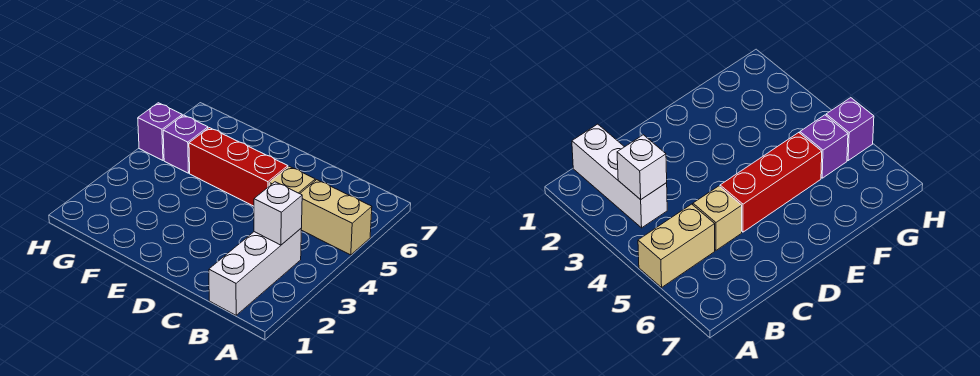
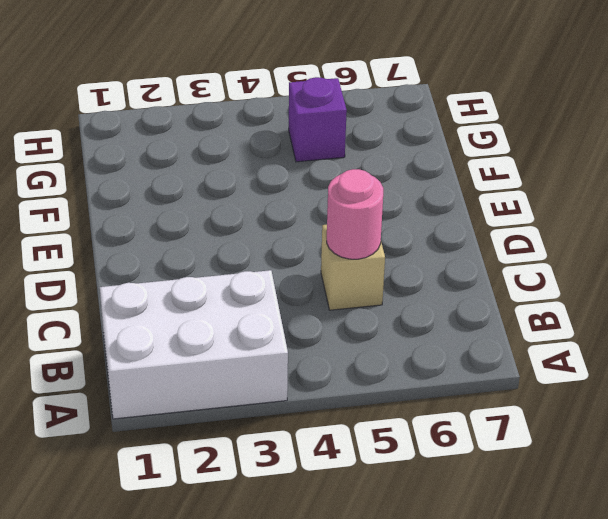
white brick A1:B3 level 1 -> white brick B1:B3 level 1
pink round brick C5 level 2 -> none
none -> tan brick A5:B5 level 1
none -> red brick D5:F5 level 1

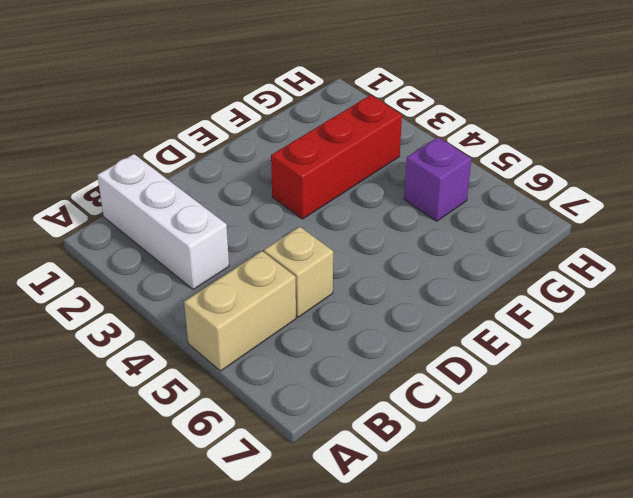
red brick E3:G3 level 1 -> red brick D5:F5 level 1
none -> purple brick H5 level 1
none -> white brick B3 level 2

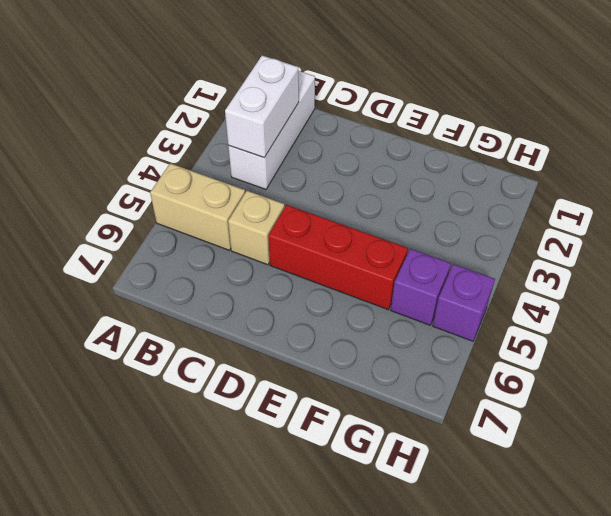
white brick B2:B3 level 2 -> white brick B3 level 2

